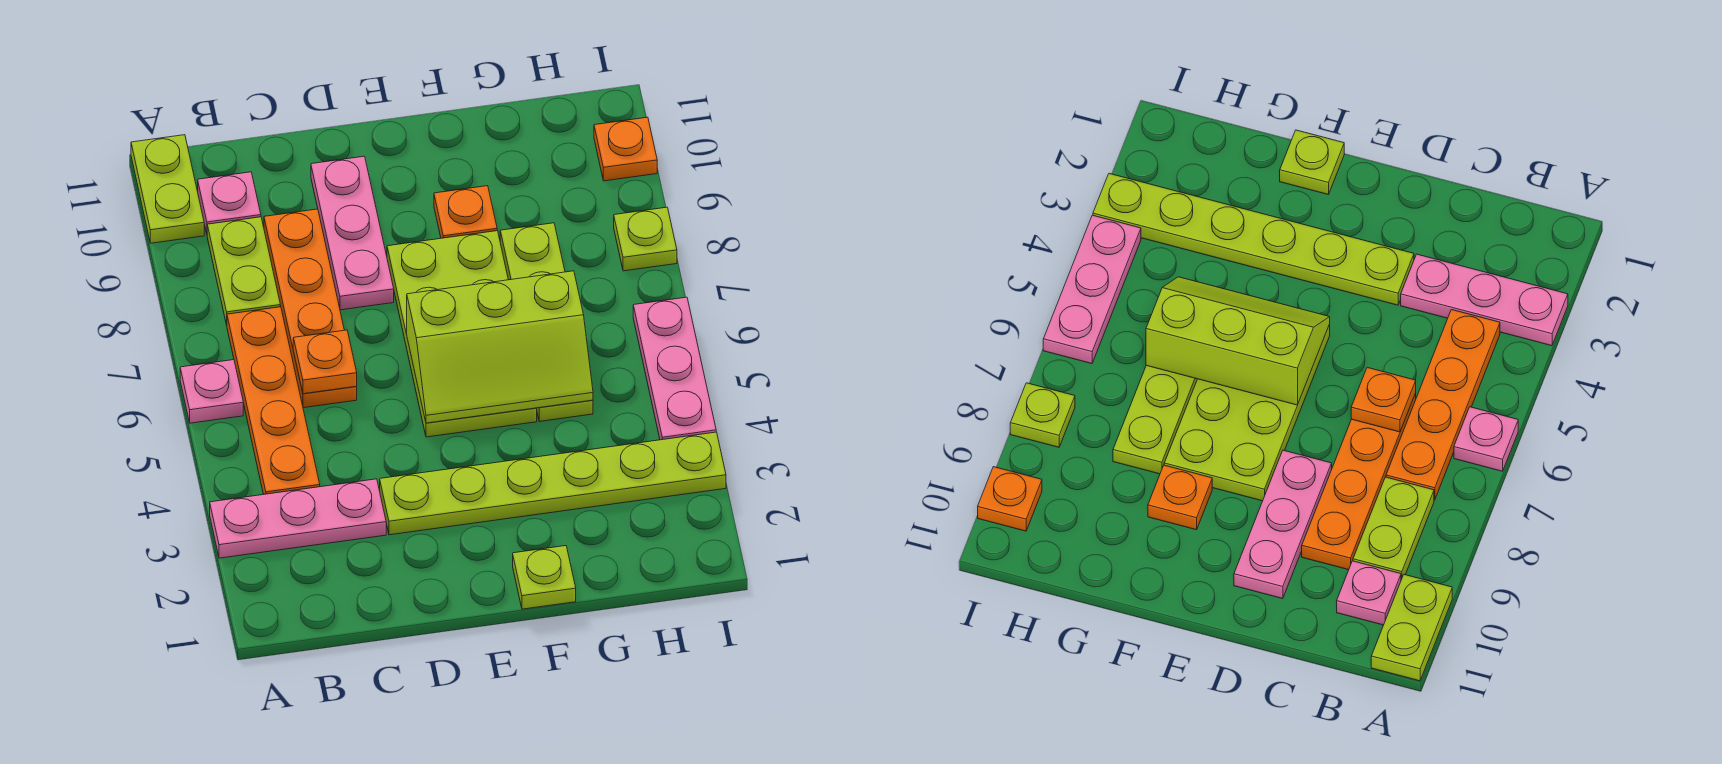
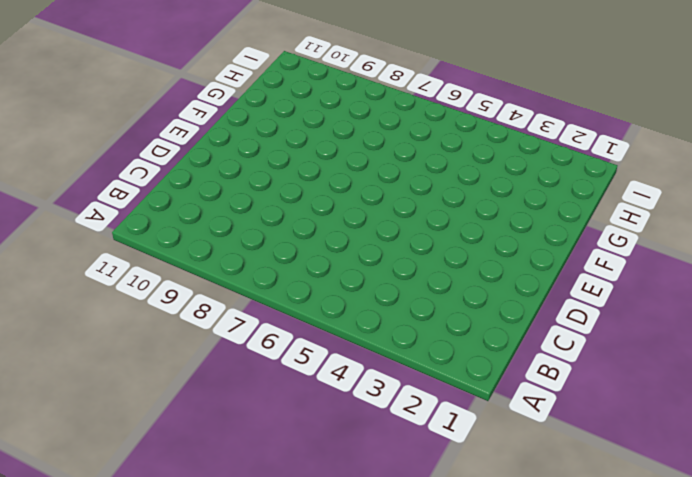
none -> pink plate A3:C3 level 1
none -> pink plate A6 level 1
none -> lime plate A10:A11 level 1

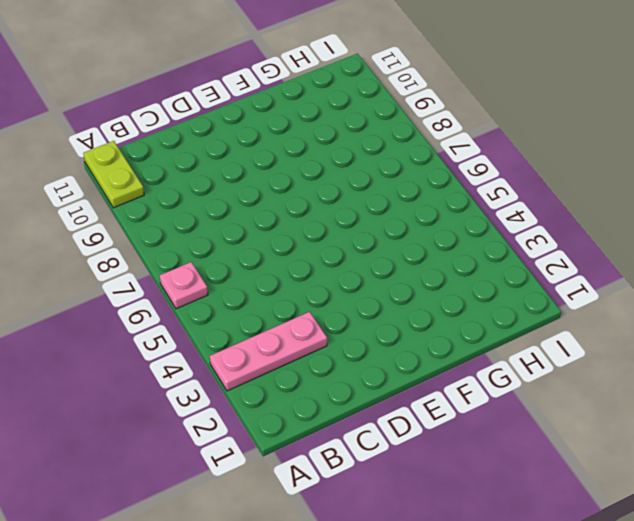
none -> orange plate B4:B7 level 1
none -> lime plate B8:B9 level 1
none -> pink plate B10 level 1

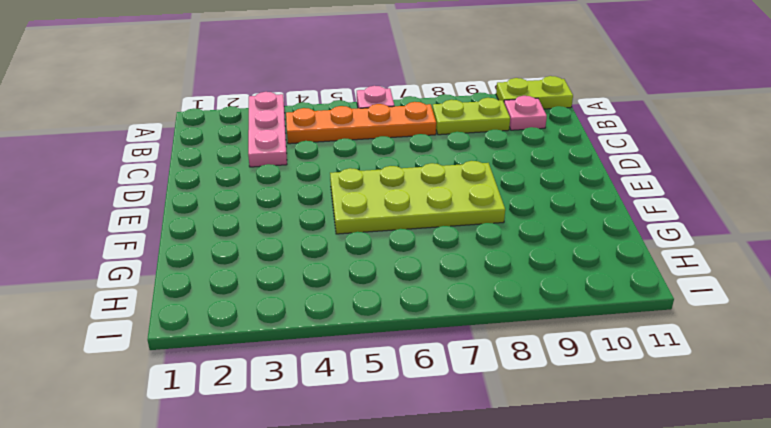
none -> orange plate C6:C9 level 1
none -> lime plate D3:I3 level 1
none -> pink plate D8:D10 level 1

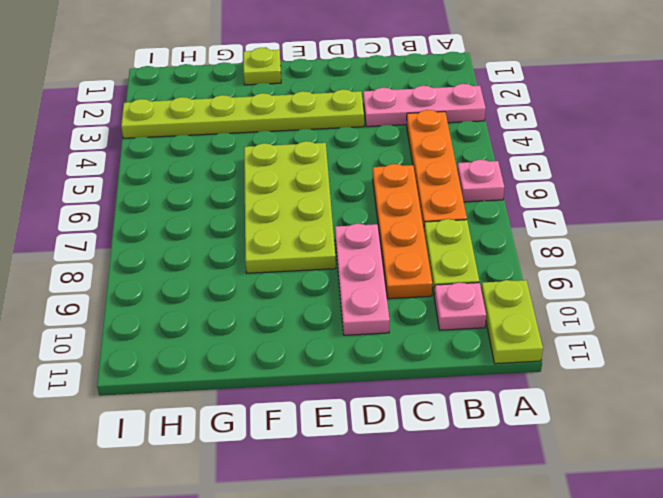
none -> orange plate F9 level 1
none -> lime plate G5:G8 level 1
none -> pink plate I4:I6 level 1

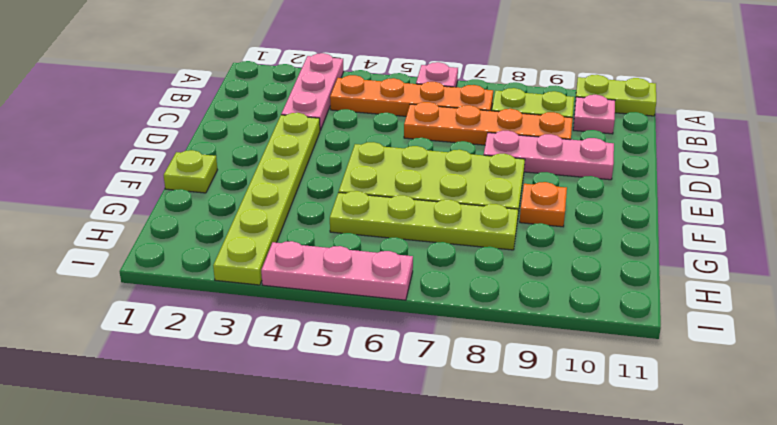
none -> lime plate I8 level 1
none -> orange plate I10 level 1
none -> orange plate C6 level 2

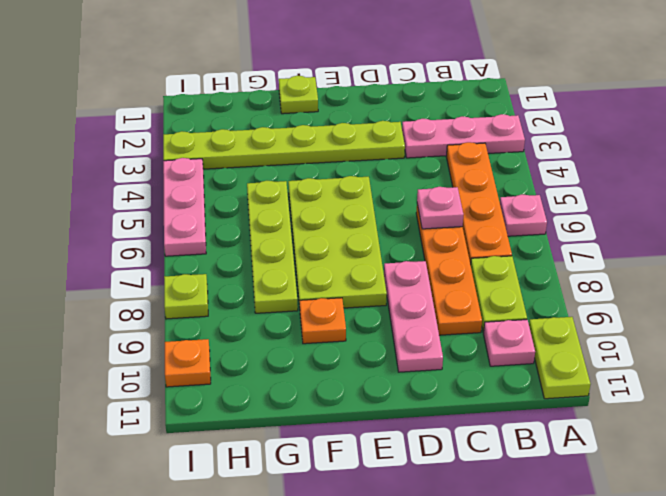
pink plate C6 level 2 -> orange plate C6 level 2
none -> lime slope E5:G6 level 2 top 6

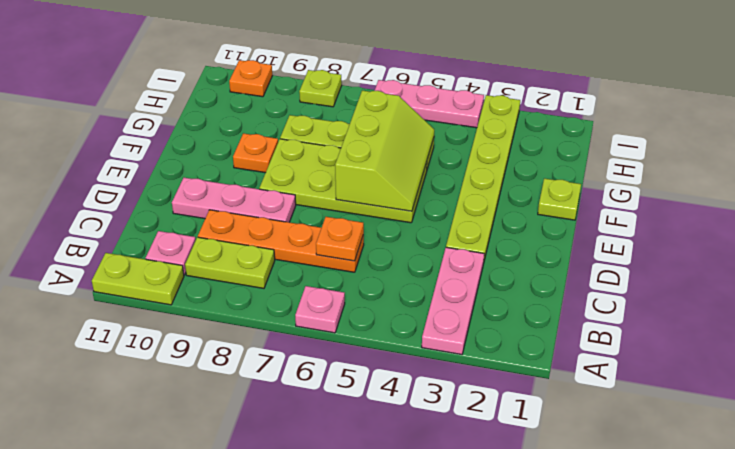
none -> orange plate B4:B7 level 1

